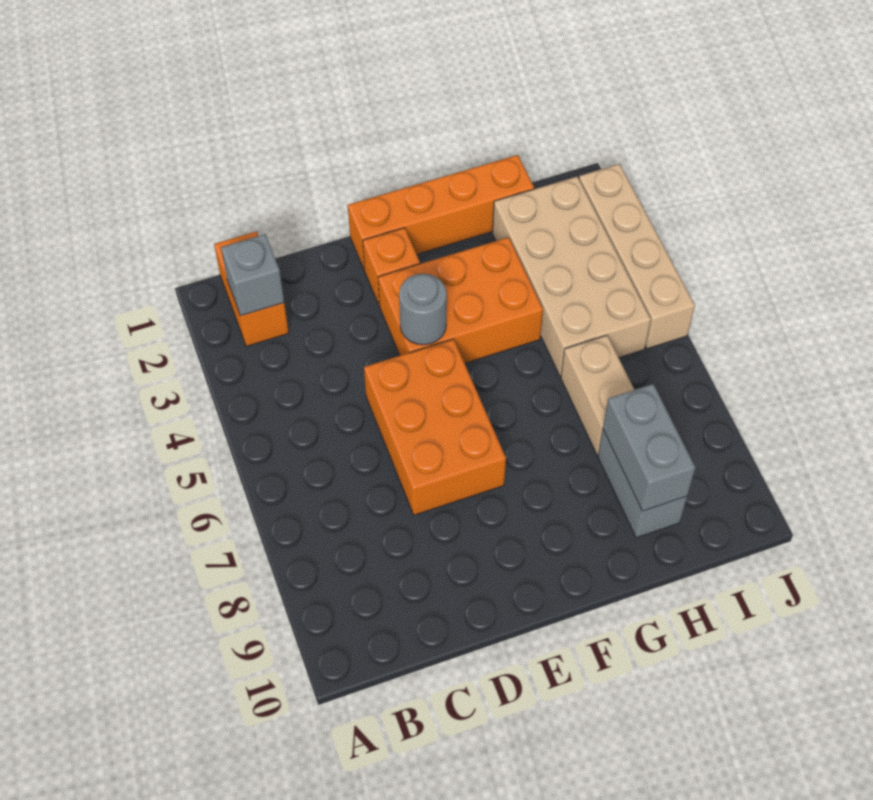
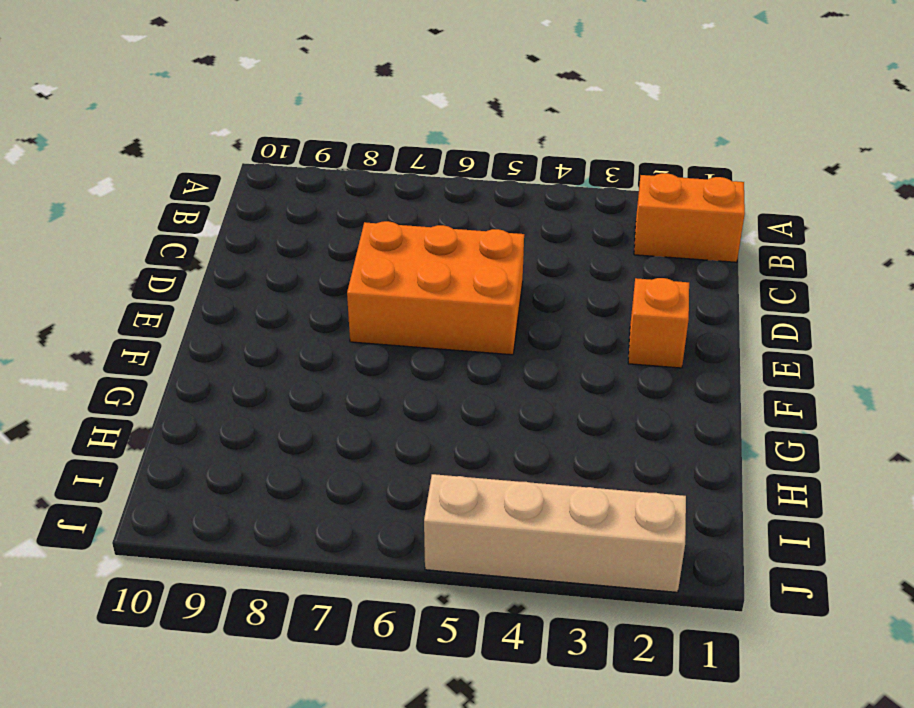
none -> orange brick E1:H1 level 1
none -> orange brick E3:G4 level 1
none -> tan brick H2:I5 level 1

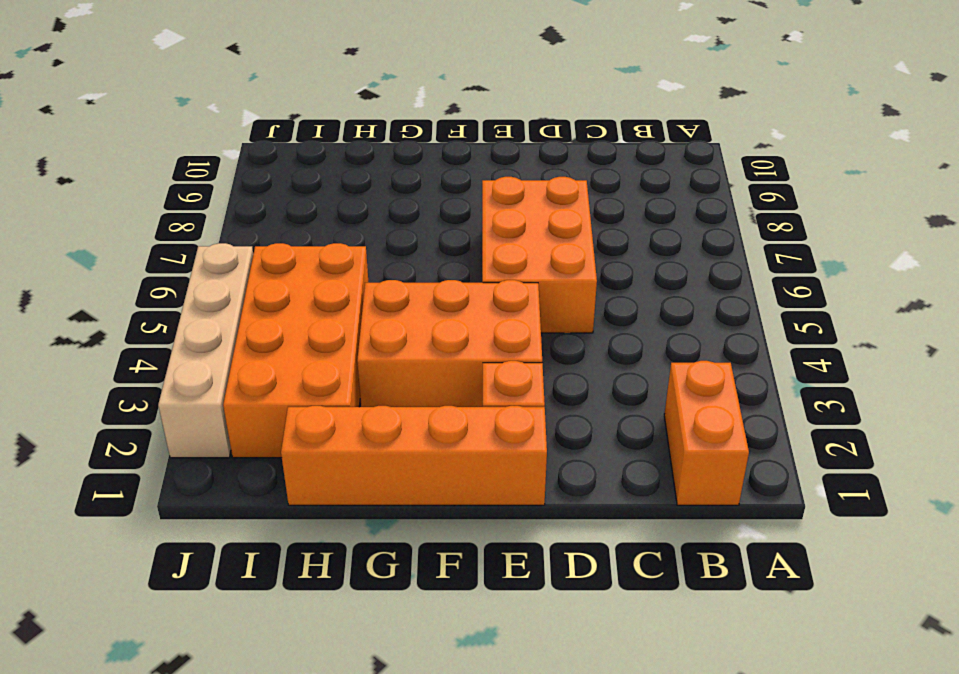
orange brick H2:I5 level 1 -> tan brick H2:I5 level 1
none -> tan brick H6:H7 level 1
none -> grey brick H8:H9 level 1
none -> grey brick B2 level 2

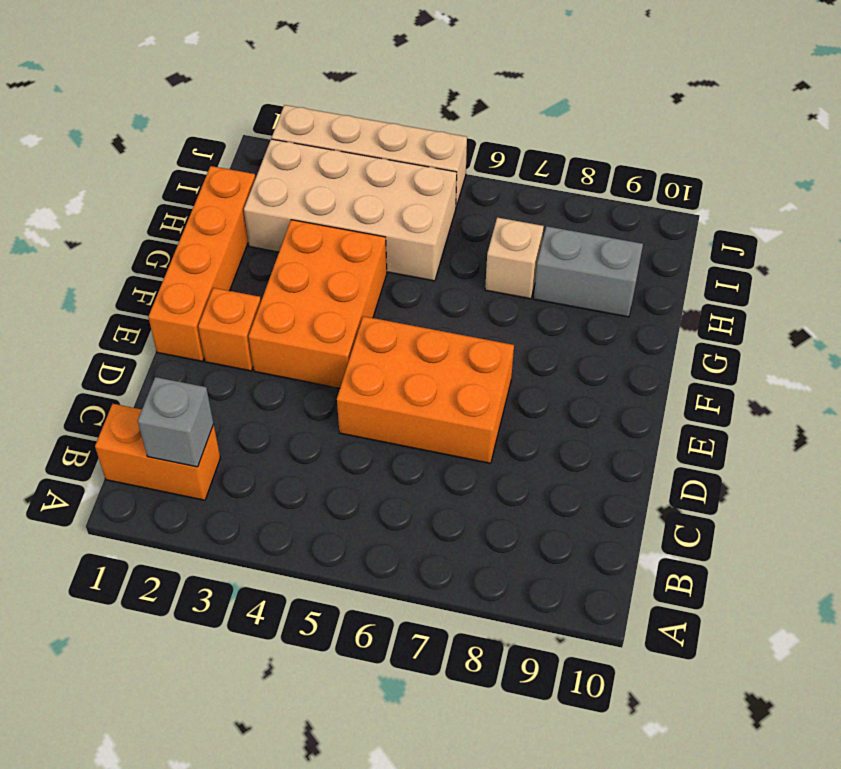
tan brick H7 level 1 -> tan brick H6:H7 level 1
none -> grey round brick E4 level 2
none -> grey brick H8:H9 level 2

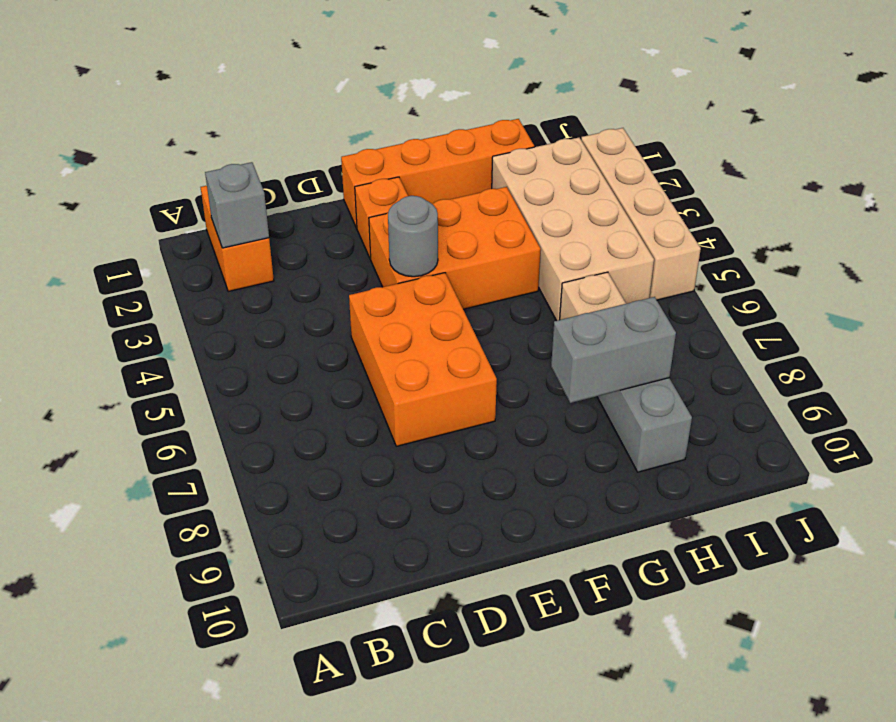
grey brick G8:H8 level 2 -> grey brick H8:H9 level 2

